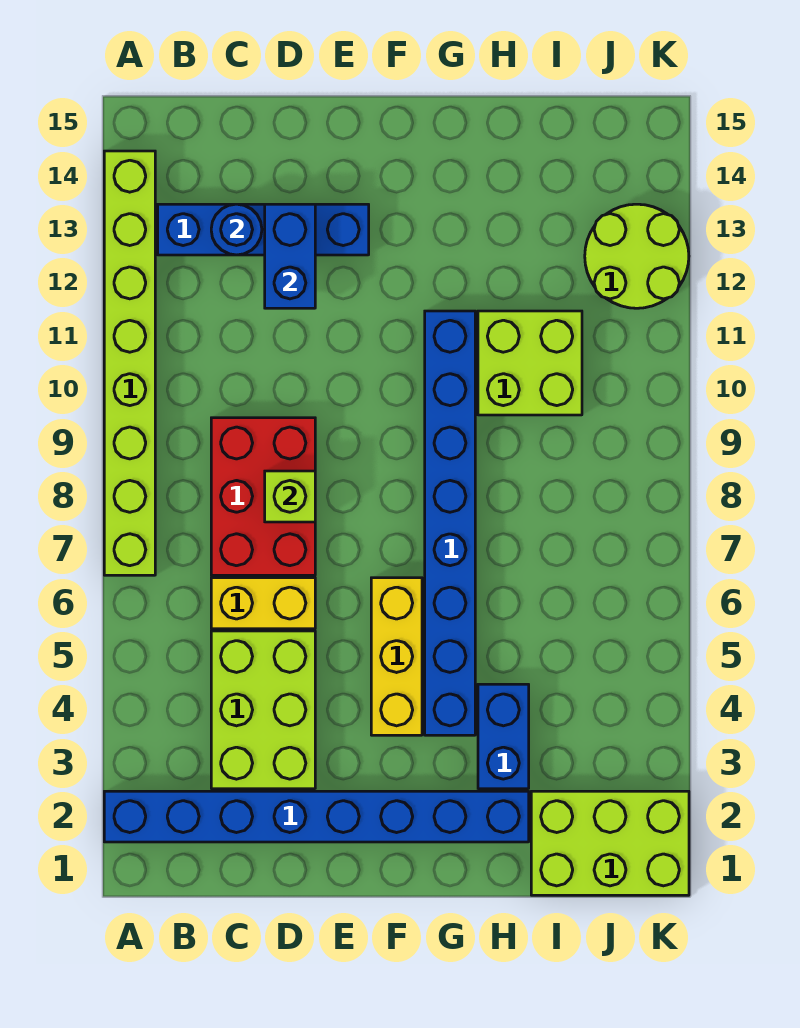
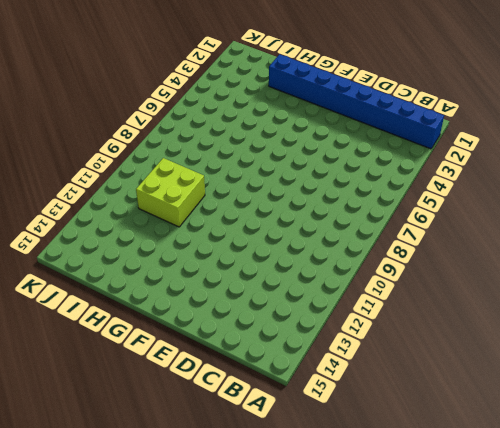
none -> lime brick A7:A14 level 1
none -> blue brick B13:E13 level 1
none -> lime brick C3:D5 level 1

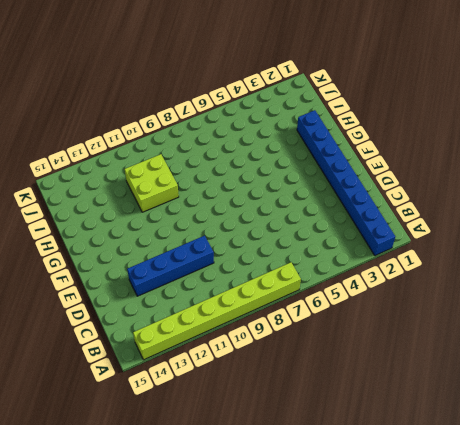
blue brick D10:D13 level 1 -> blue brick B13:E13 level 1
none -> lime brick C3:D5 level 1
none -> yellow brick C6:D6 level 1
none -> red brick C7:D9 level 1

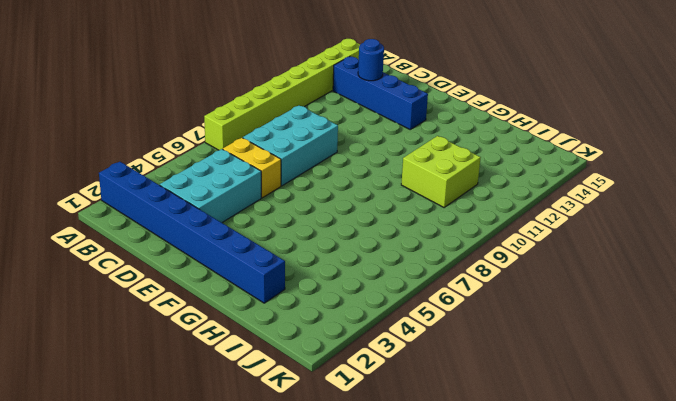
cyan brick C3:D5 level 1 -> lime brick C3:D5 level 1
cyan brick C7:D9 level 1 -> red brick C7:D9 level 1
none -> yellow brick F4:F6 level 1
none -> blue brick G4:G11 level 1
none -> blue brick H3:H4 level 1

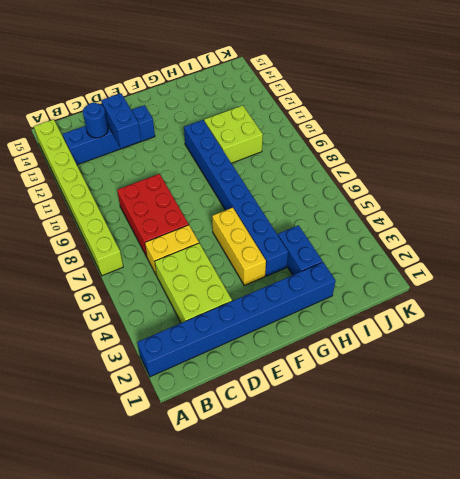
none -> lime brick I1:K2 level 1
none -> lime round brick J12:K13 level 1
none -> lime brick D8 level 2

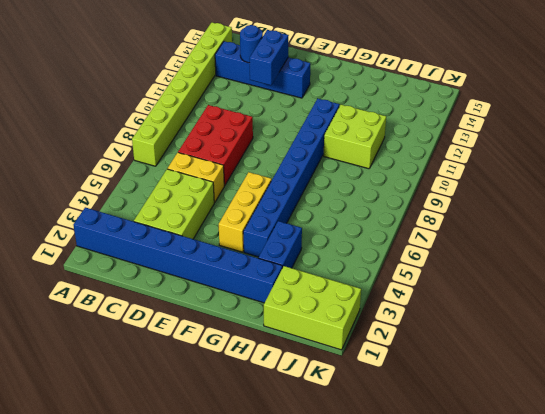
none -> lime round brick J12:K13 level 1
none -> lime brick D8 level 2

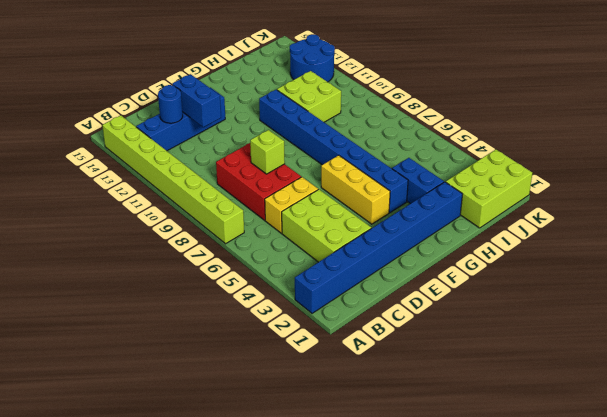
blue round brick J12:K13 level 1 -> lime round brick J12:K13 level 1

